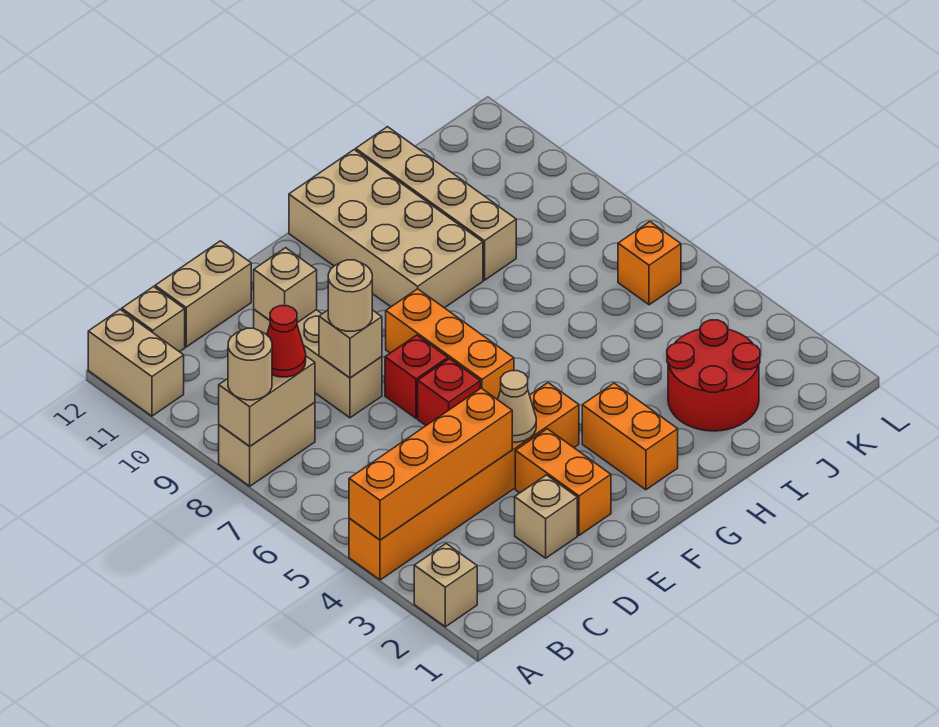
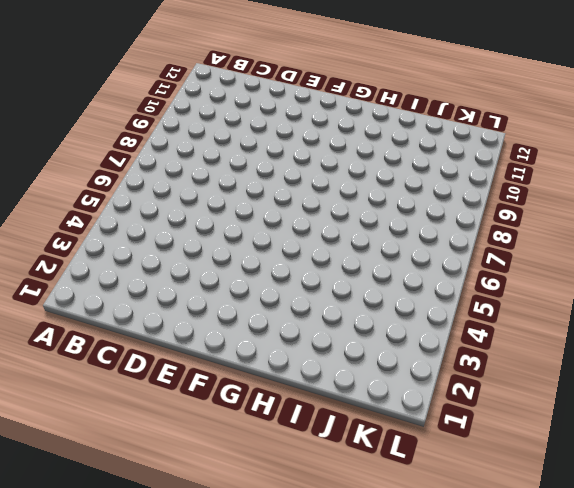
none -> tan brick A2 level 1
none -> orange brick A4:F4 level 1
none -> tan brick A8:B8 level 1

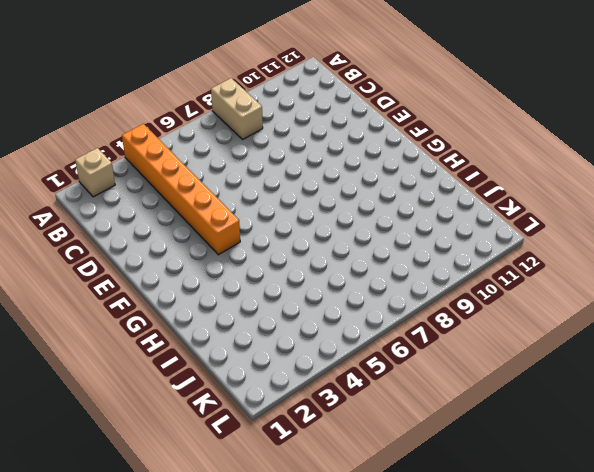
none -> tan brick A11:A12 level 1
none -> tan brick B12 level 1
none -> tan brick C12:D12 level 1

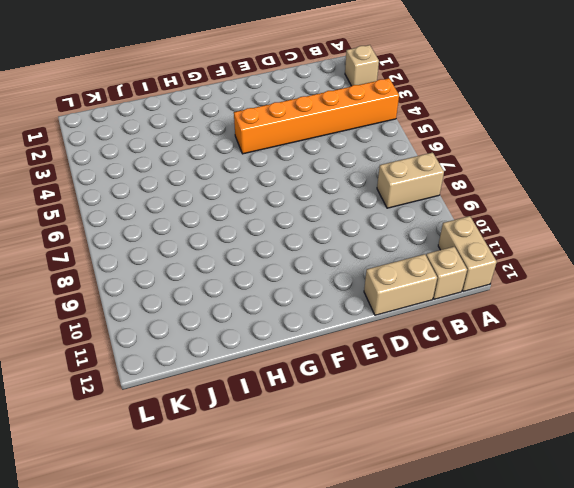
none -> tan brick D2 level 1
none -> tan brick D8:D10 level 1
none -> orange brick E2:E3 level 1

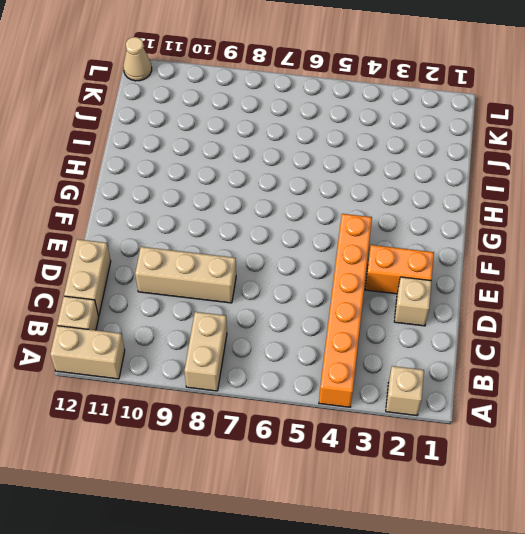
tan cone L12 level 1 -> tan cone E4 level 2
none -> red brick E6 level 1
none -> red brick E7 level 1
none -> orange brick F6:F8 level 1

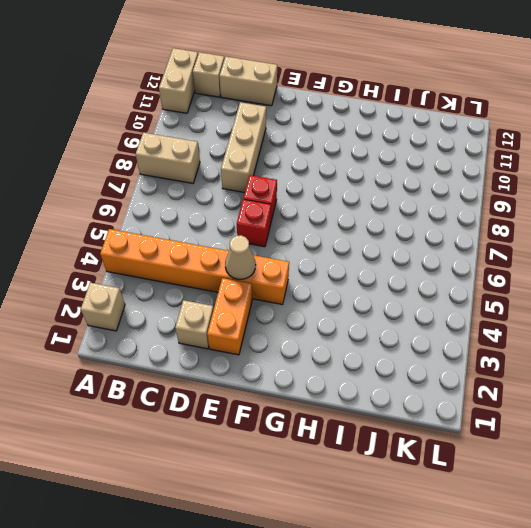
none -> orange brick F6:F8 level 1
none -> orange brick G2:G3 level 1
none -> tan brick G9:H12 level 1

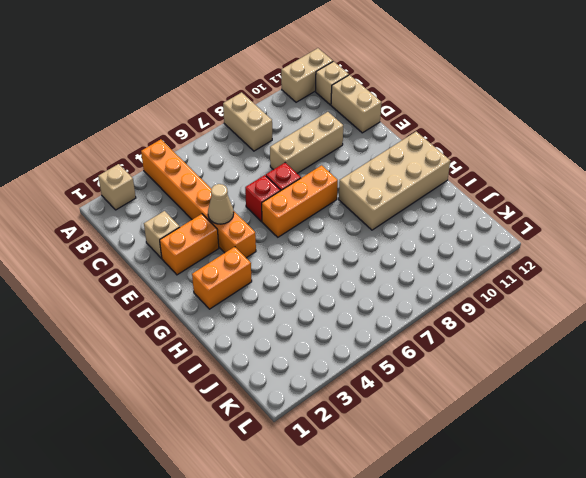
none -> red round brick I2:J3 level 1
none -> tan brick I9:I12 level 1
none -> orange brick K6 level 1

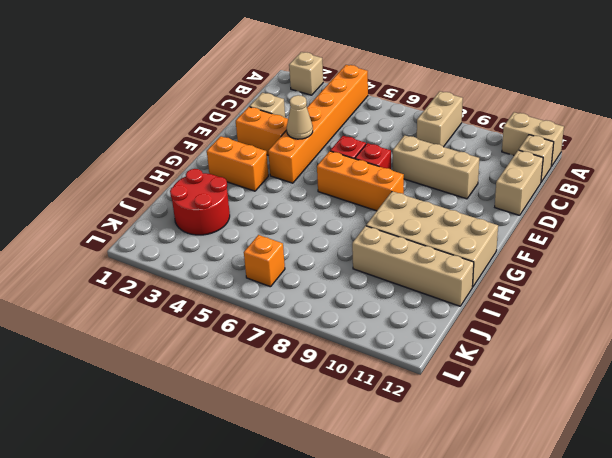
none -> orange brick A4:D4 level 2
none -> tan brick A8:B8 level 2
none -> tan brick D8 level 2

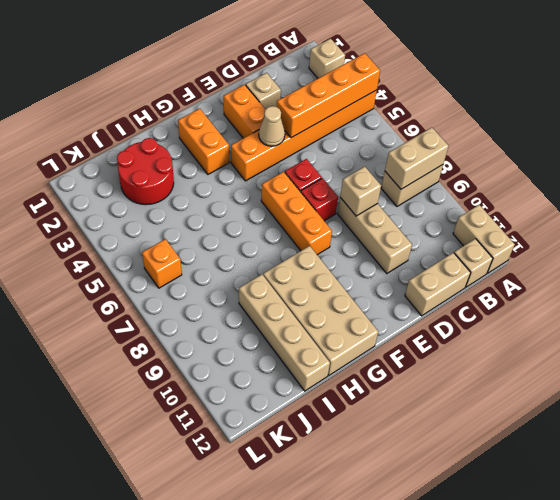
none -> tan brick D10 level 2
none -> tan round brick A8 level 3
none -> red cone B8 level 3

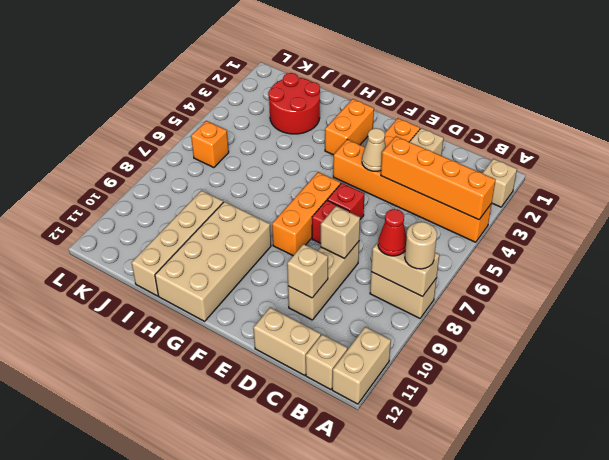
none -> tan round brick D8 level 3

